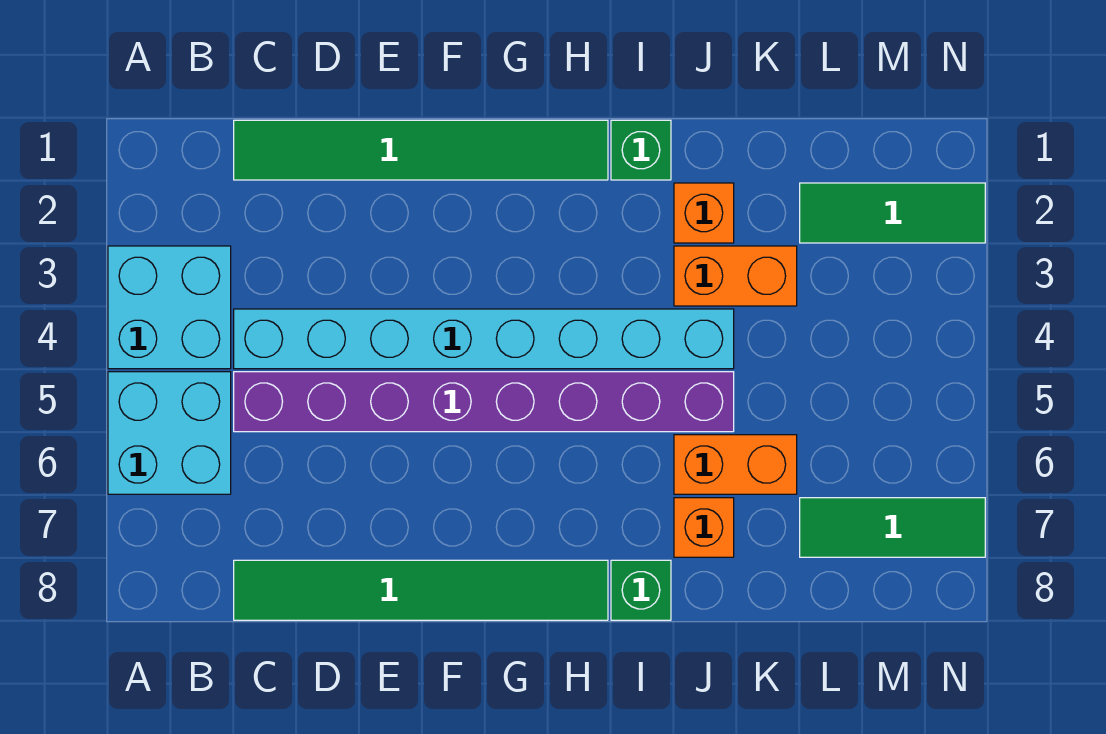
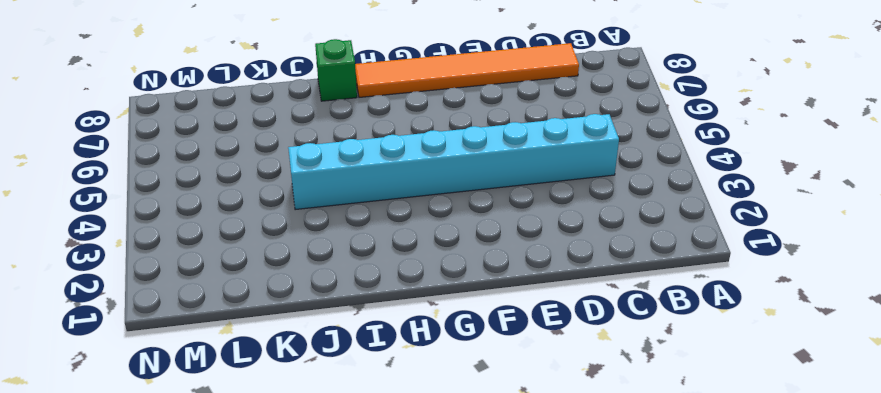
orange tile C8:H8 level 1 -> green tile C8:H8 level 1
none -> cyan brick A3:B4 level 1
none -> cyan brick A5:B6 level 1
none -> green tile C1:H1 level 1

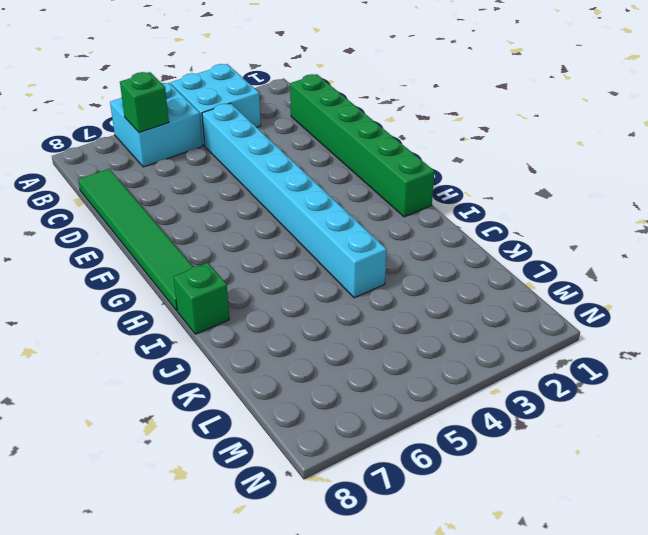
green brick B6 level 2 -> green brick I1 level 1
green brick C1:H1 level 1 -> green tile C1:H1 level 1
none -> purple brick C5:J5 level 1
none -> orange brick J2 level 1
none -> orange brick J3:K3 level 1

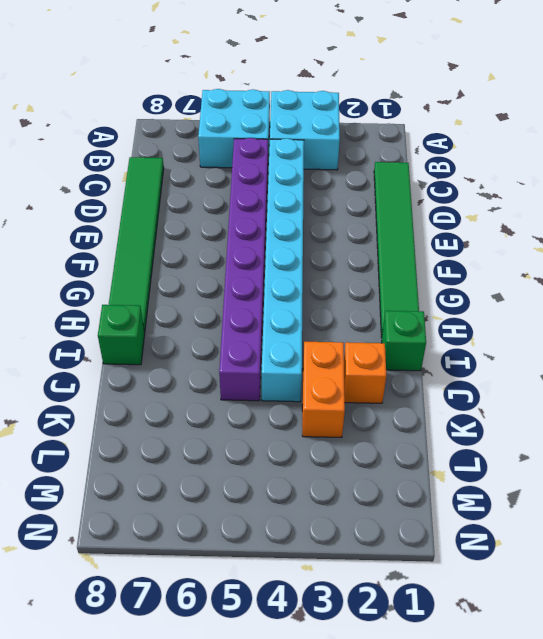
none -> orange brick J6:K6 level 1
none -> orange brick J7 level 1
none -> green tile L2:N2 level 1

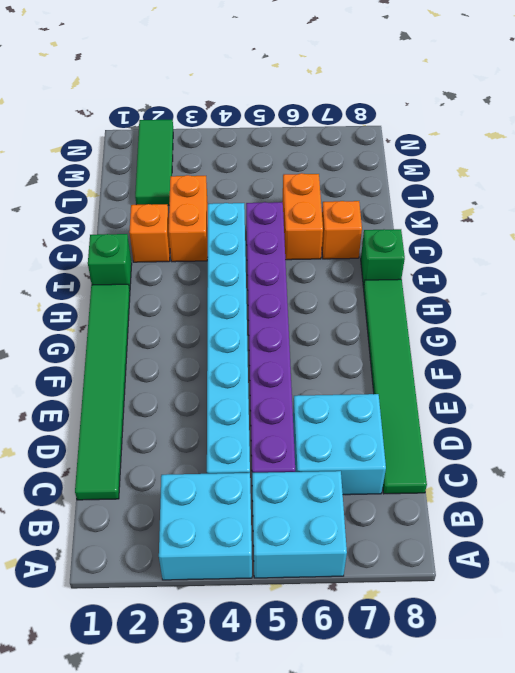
cyan brick C6:D7 level 1 -> none
none -> green tile L7:N7 level 1

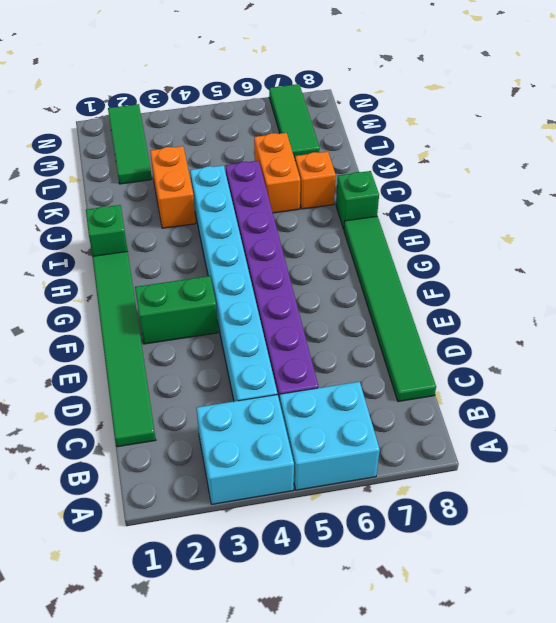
green brick F2:F3 level 1 -> none
none -> orange brick J2 level 1

